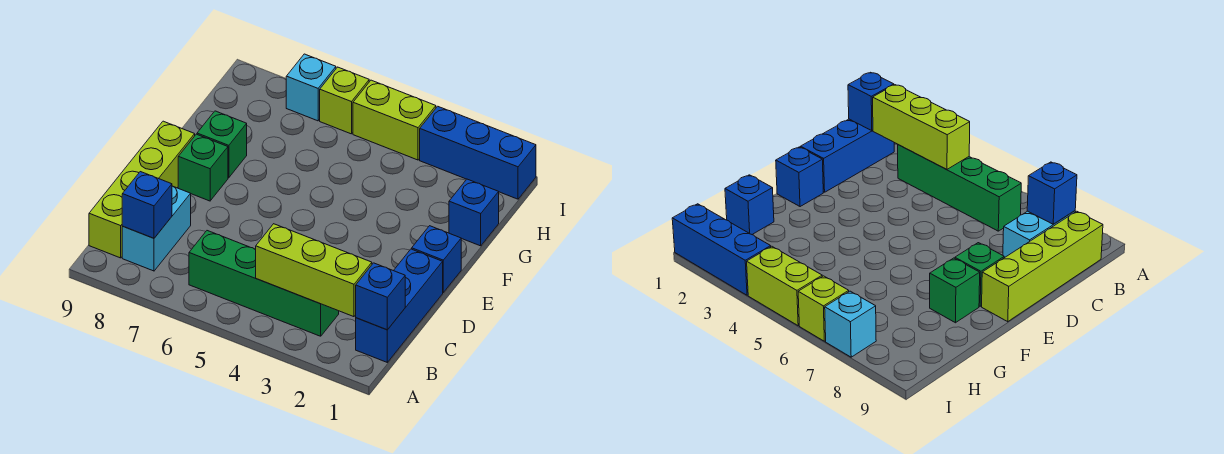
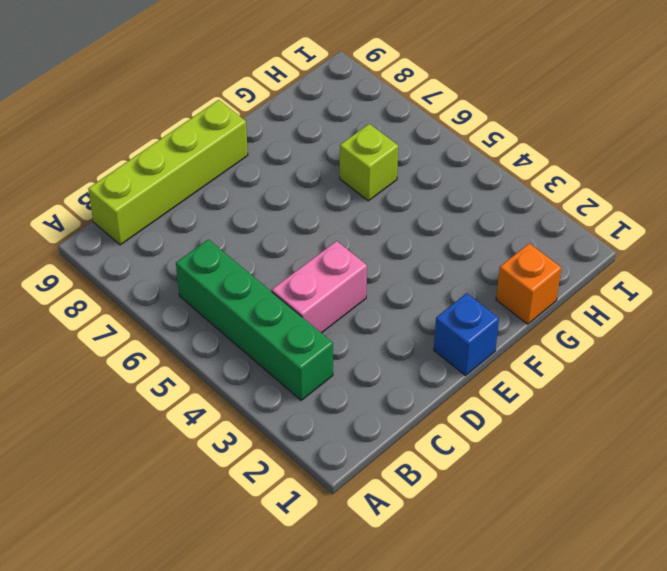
pink brick C4:D4 level 1 -> none
orange brick G1 level 1 -> blue brick G1 level 1
lime brick G6 level 1 -> lime brick I6 level 1
none -> blue brick B1:D1 level 1
none -> cyan brick B8:C8 level 1
none -> green brick E8 level 1

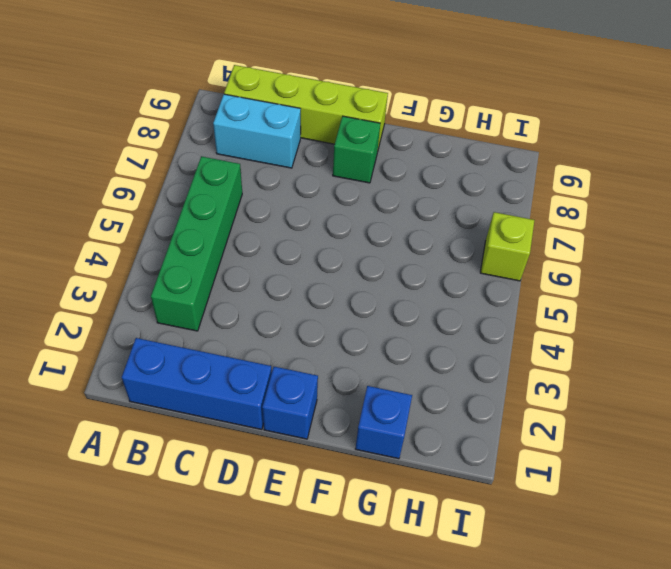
none -> green brick F8 level 1
none -> blue brick I1:I3 level 1
none -> lime brick I4:I5 level 1

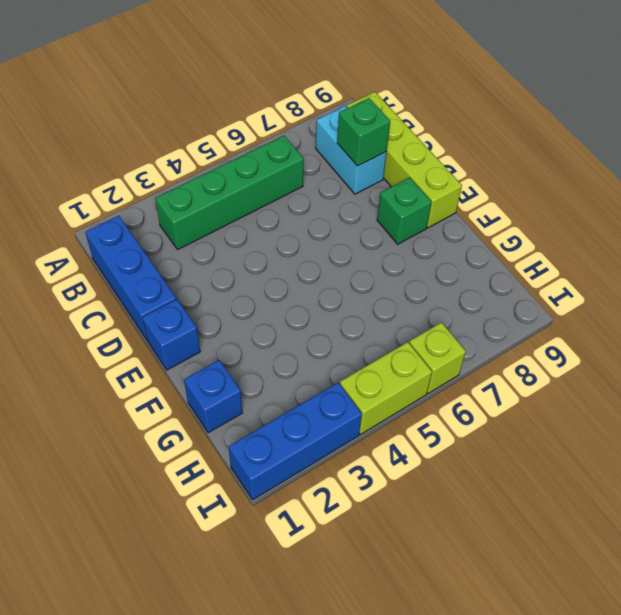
green brick C8 level 2 -> green brick F8 level 1
none -> cyan brick I7 level 1
none -> blue brick B1 level 2
none -> lime brick B2:B4 level 2

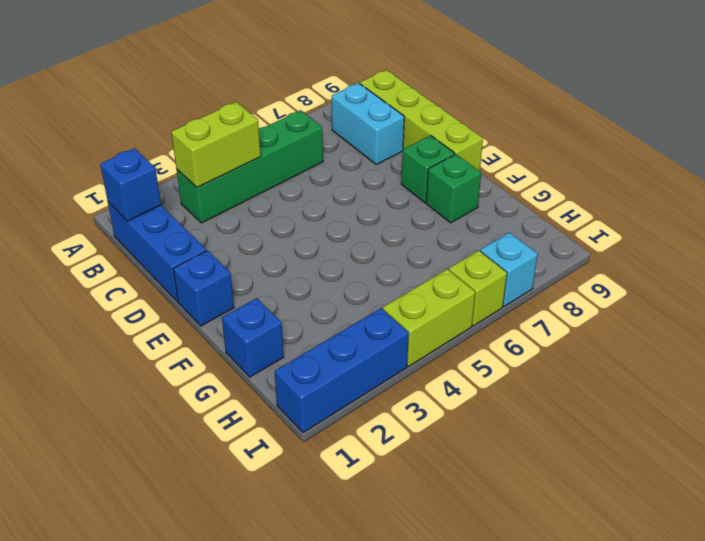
lime brick B3:B4 level 2 -> lime brick B2:B4 level 2
none -> blue brick B8 level 2

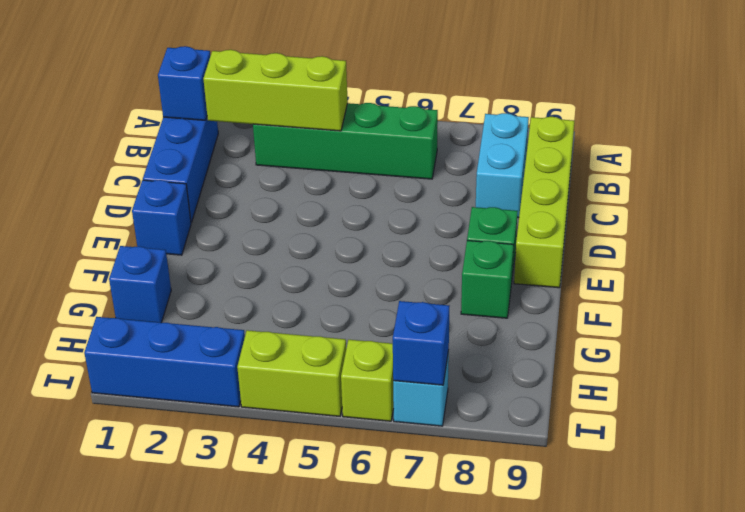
blue brick I7 level 2 -> blue brick B8 level 2

